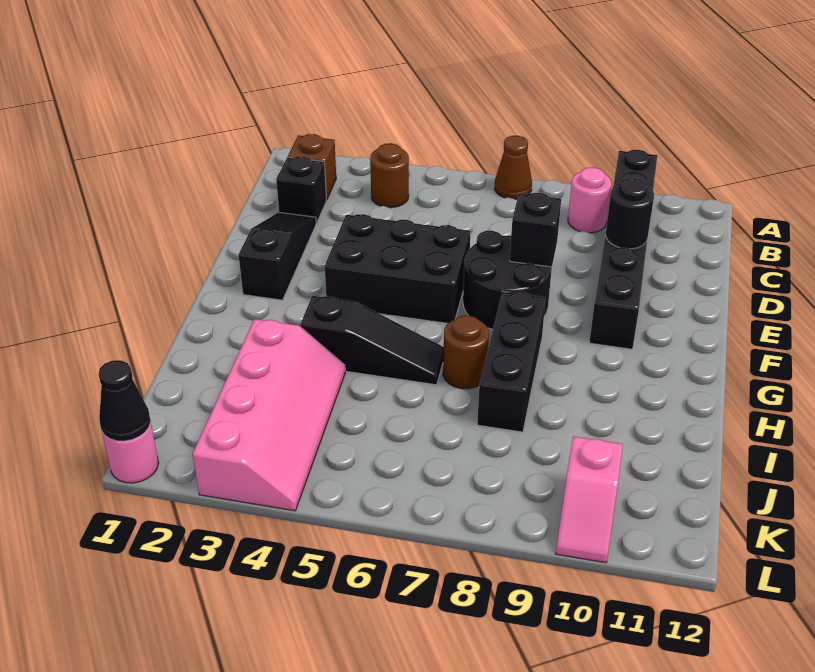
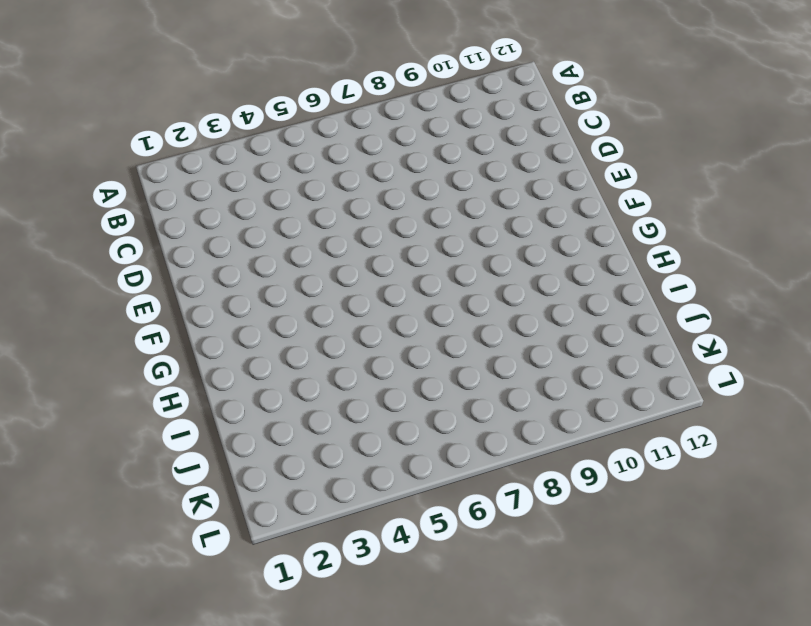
none -> brown cone A7 level 1
none -> black brick A10:F10 level 1
none -> brown brick B2 level 1

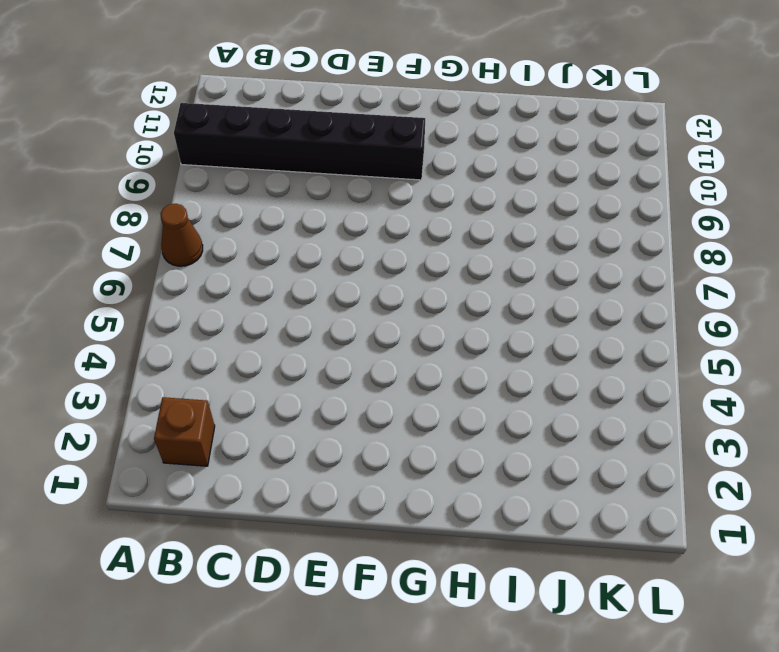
none -> brown round brick B4 level 1
none -> pink round brick B9 level 1
none -> black brick C2 level 1

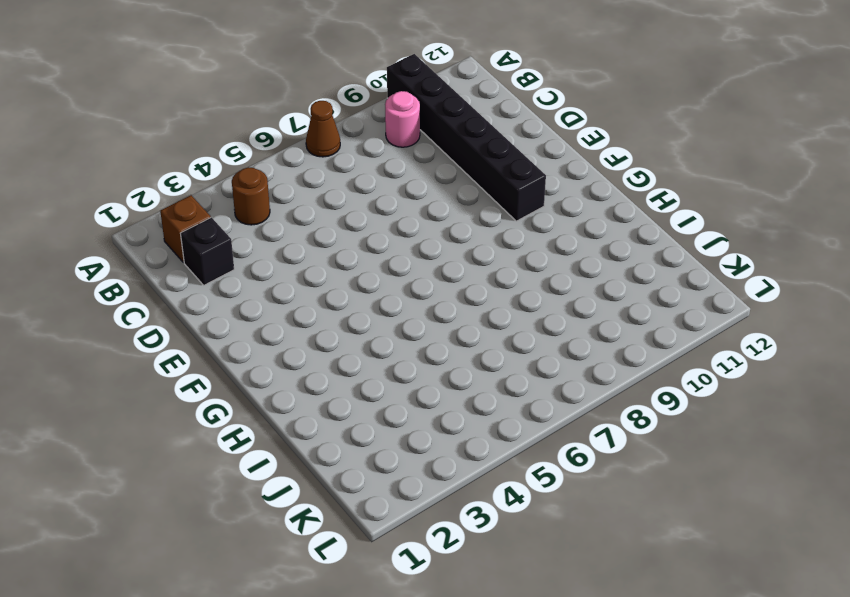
none -> black slope D2:F2 level 1 top F
none -> black brick E4:F6 level 1
none -> black round brick E7:F8 level 1

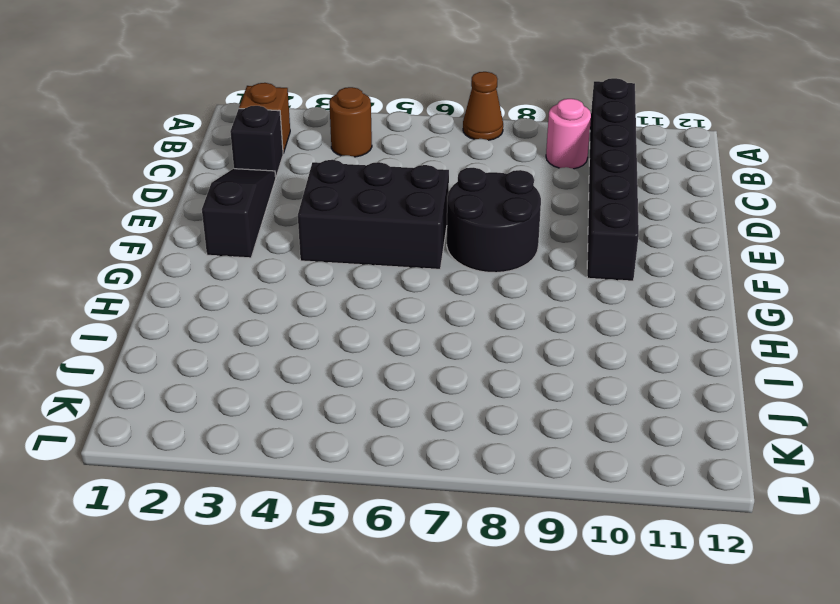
none -> black brick G8:I8 level 1
none -> black slope H4:H6 level 1 top 4
none -> brown round brick H7 level 1

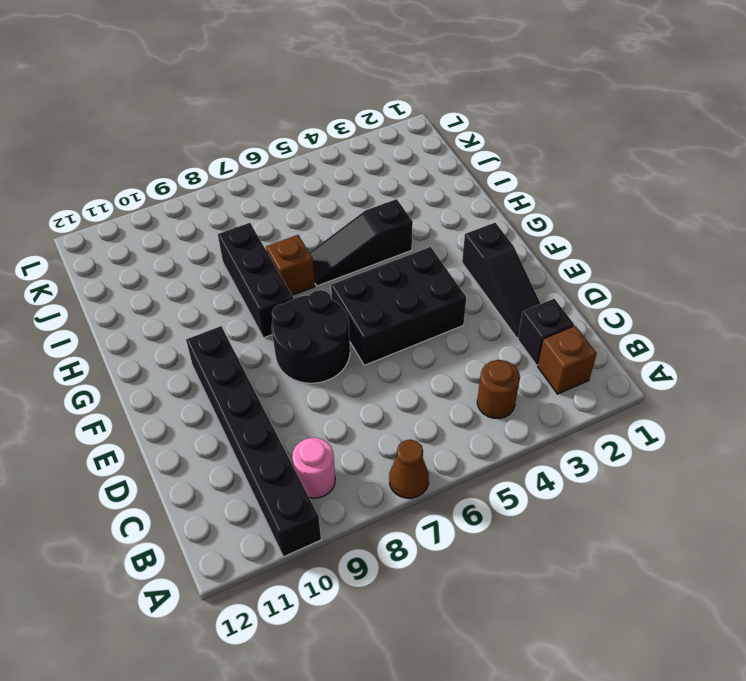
brown brick H7 level 1 -> brown round brick H7 level 1
none -> pink slope I3:L4 level 1 top 3
none -> pink slope K10:L10 level 1 top K
none -> pink round brick L1 level 1

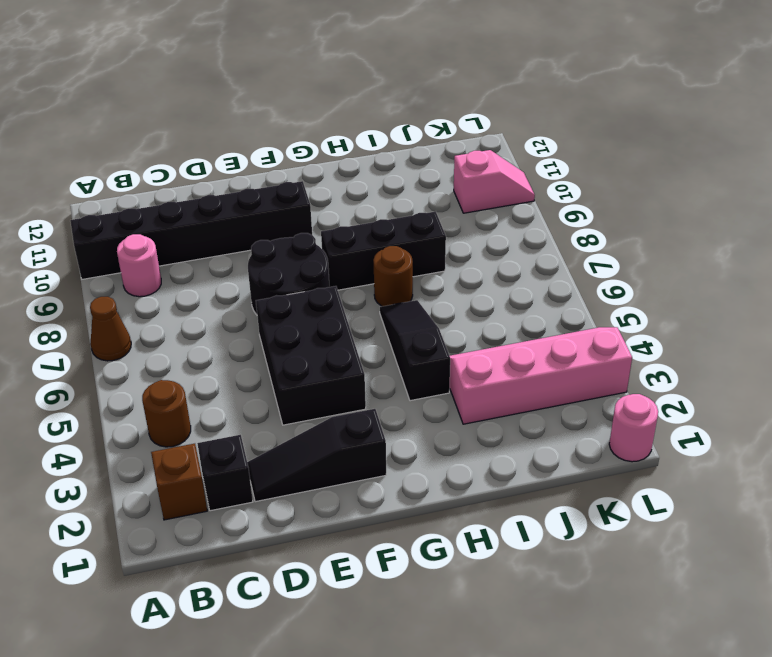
none -> black round brick D10 level 2
none -> black brick E8 level 2
none -> black cone L1 level 2

